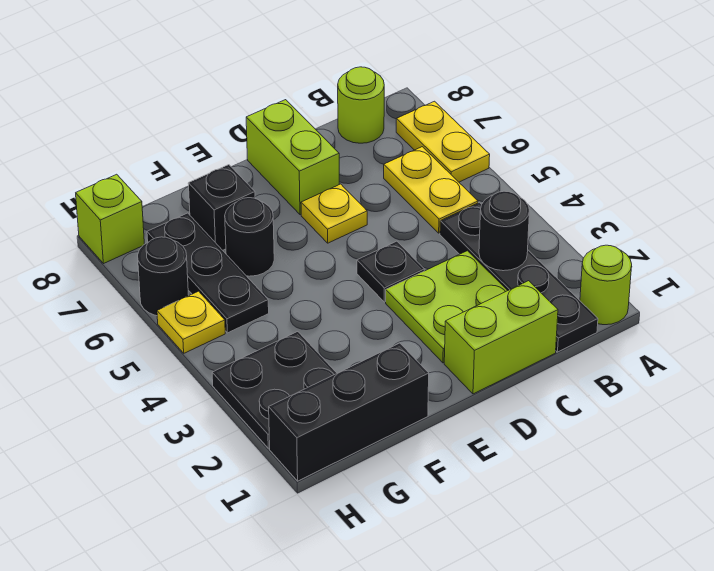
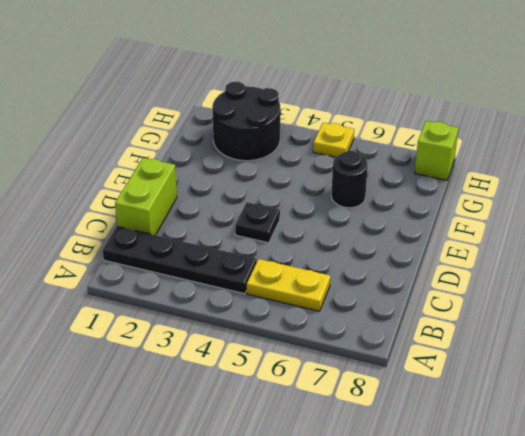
black round brick G2:H3 level 1 -> black plate G2:H3 level 1
none -> lime round brick A1 level 1
none -> yellow plate A6:A7 level 1
none -> lime round brick B8 level 1

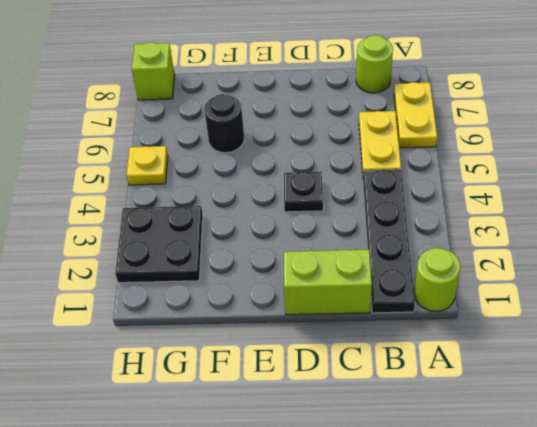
none -> lime plate C2:D3 level 1
none -> yellow plate D6 level 1
none -> lime brick D7:D8 level 1

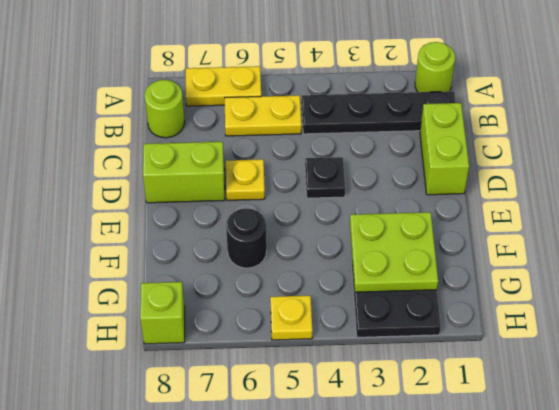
lime plate F2:G3 level 2 -> lime plate C2:D3 level 1
none -> black brick F1:H1 level 1
none -> black brick F7 level 1
none -> black plate G5:G7 level 1

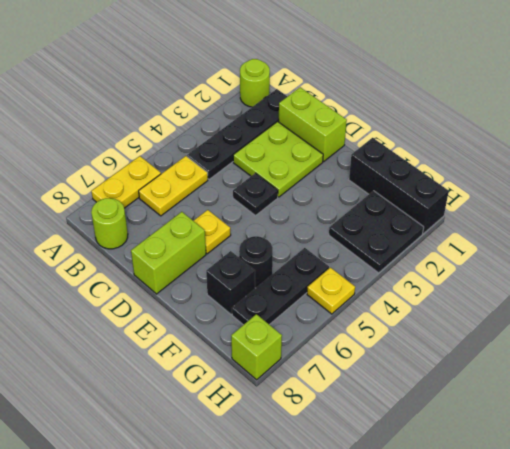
none -> black round brick H6 level 1
none -> black round brick B3 level 2

